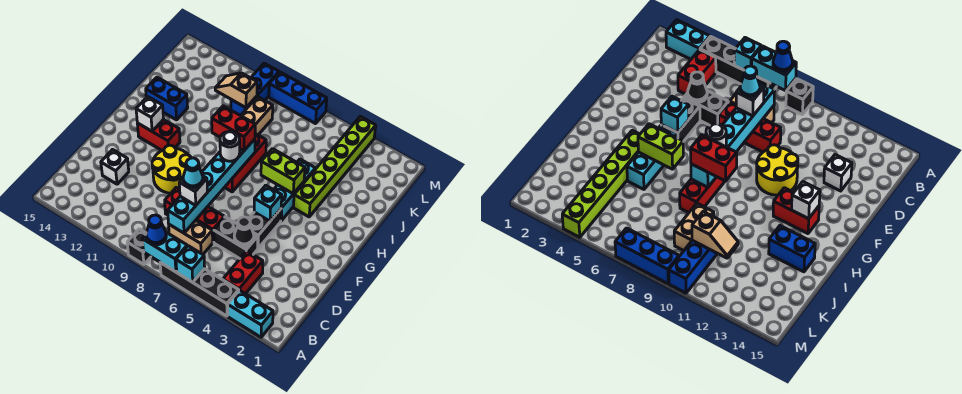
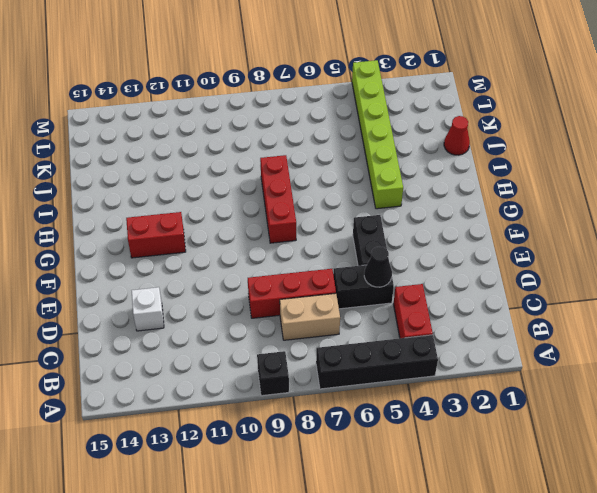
red cone J1 level 1 -> none
none -> cyan brick A2:A3 level 1
none -> yellow round brick E10:F11 level 1
none -> cyan brick G5:I5 level 1
none -> blue brick I13:I14 level 1

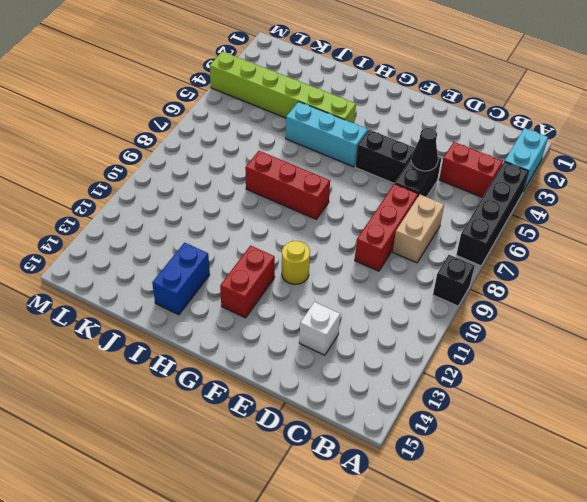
yellow round brick F11 level 1 -> yellow round brick E10:F11 level 1
none -> tan brick J9:K9 level 1
none -> blue brick K10:M10 level 1
none -> blue brick M7:M9 level 1
none -> cyan brick A6 level 2

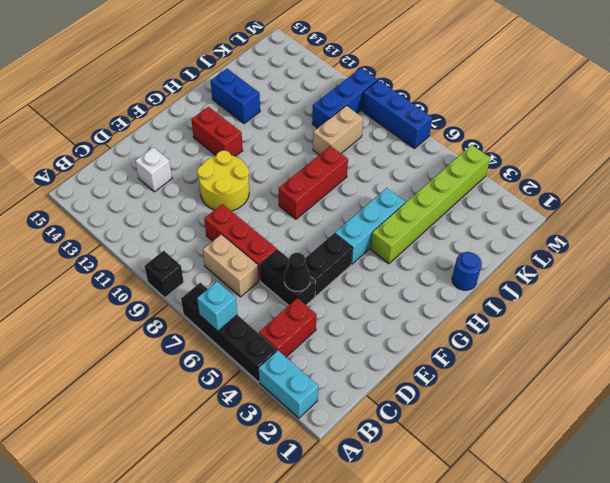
blue round brick I1 level 1 -> none
none -> cyan brick A7:A8 level 2
none -> cyan brick C8:H8 level 2
none -> cyan brick F5 level 2
none -> white brick G13 level 2

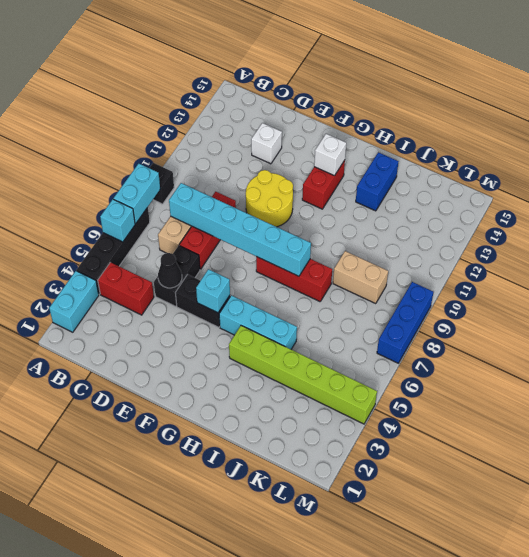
none -> blue brick K10:M10 level 1
none -> lime brick H5:H6 level 2
none -> tan slope K10:K11 level 2 top 10
none -> blue cone A8 level 3

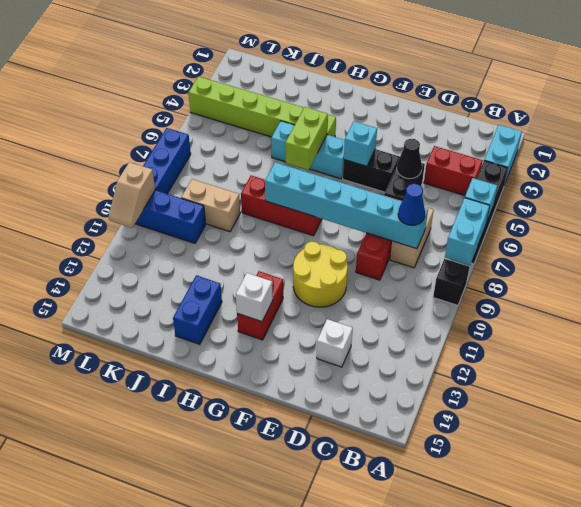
blue cone C8 level 3 -> blue cone A8 level 3
tan slope M10:M11 level 2 top 10 -> tan slope K10:K11 level 2 top 10
none -> white brick D8 level 3
none -> white round brick G8 level 3
none -> red brick H8:H9 level 3
none -> cyan cone D8 level 4

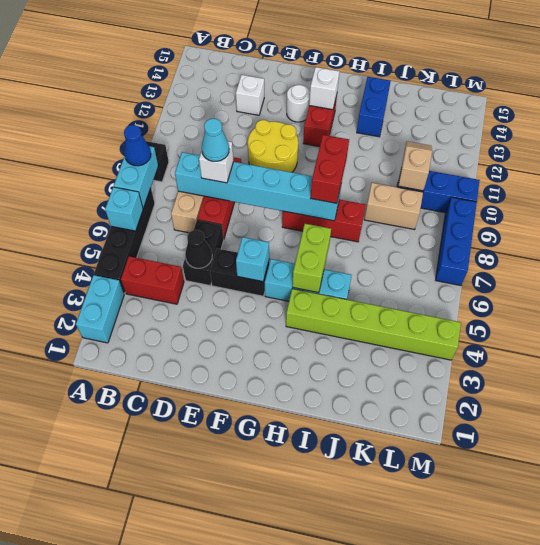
white round brick F13 level 1 -> white round brick G8 level 3

